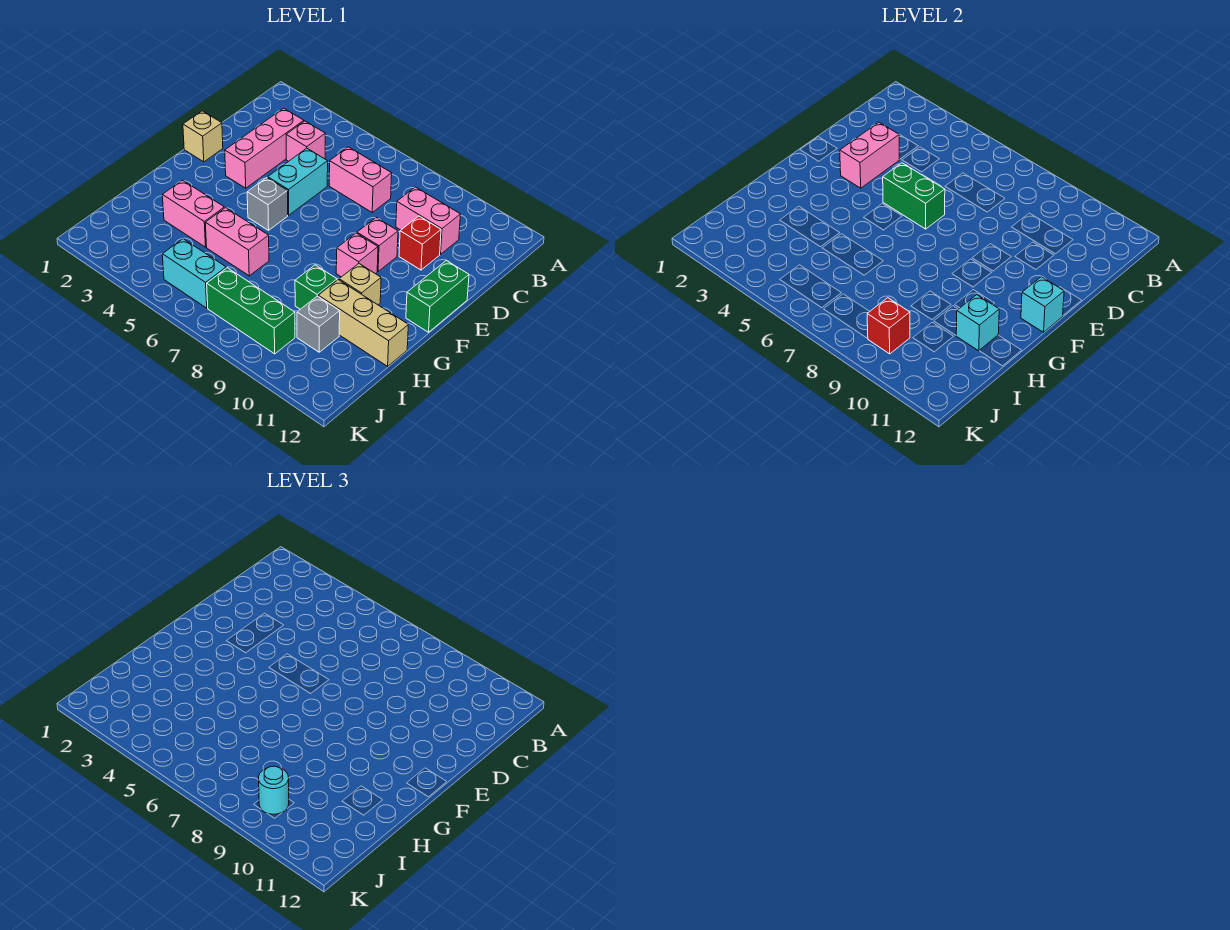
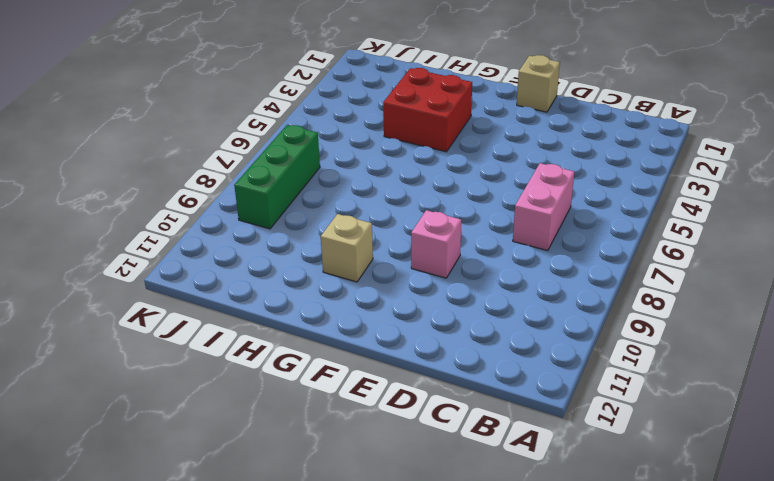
red brick G3:H4 level 1 -> pink brick H3:H4 level 1
none -> pink brick C3:E3 level 1
none -> pink brick C4 level 1
none -> pink brick C9:C10 level 1

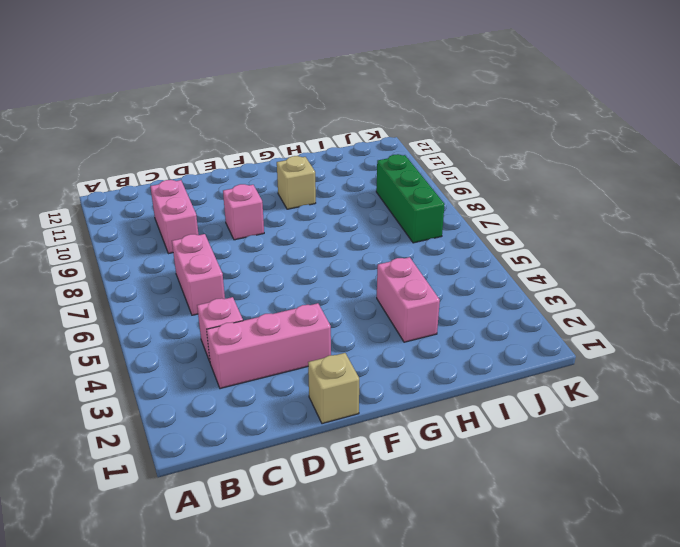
none -> cyan brick D5:E5 level 1
none -> red brick D10 level 1
none -> green brick E12:F12 level 1

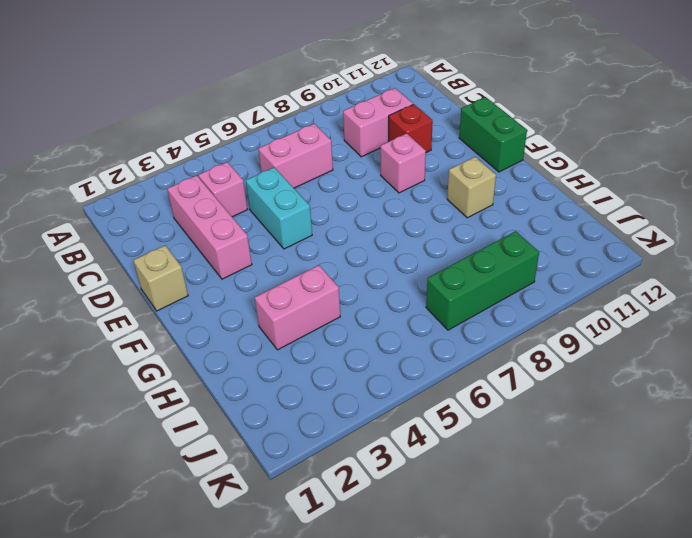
none -> grey brick F5 level 1
none -> pink brick F9 level 1
none -> pink brick H5:H6 level 1

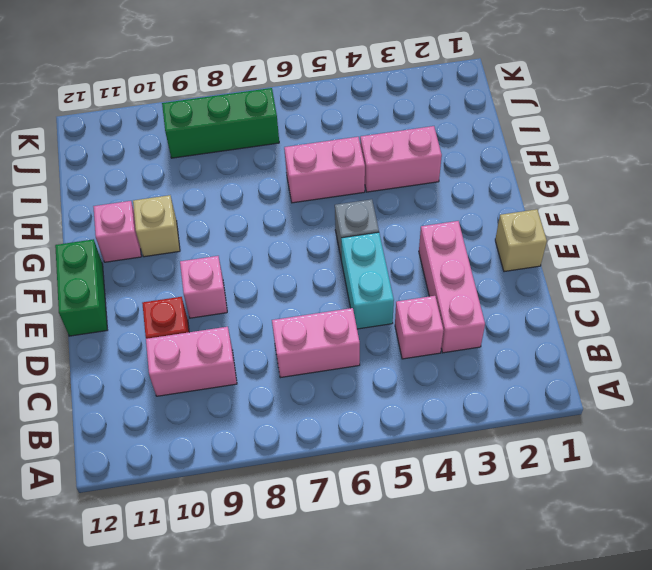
pink brick G11 level 1 -> pink brick F9 level 1
none -> green brick H9 level 1
none -> tan brick H10:H12 level 1
none -> grey brick I10 level 1

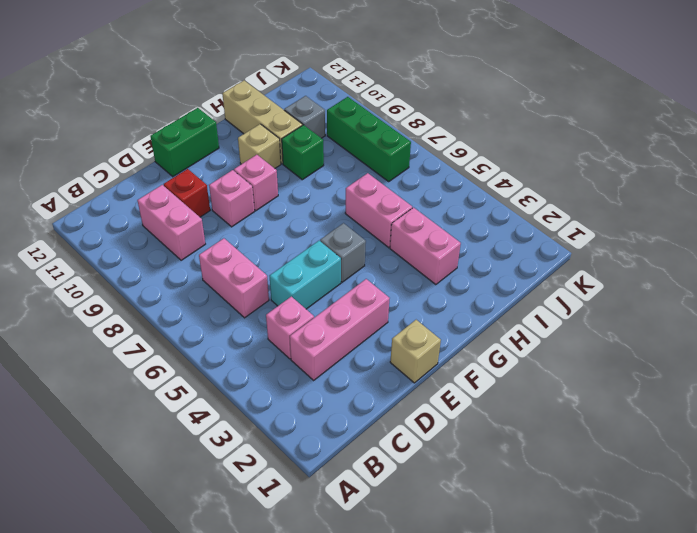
none -> cyan brick J5:J6 level 1
none -> pink brick D3:E3 level 2
none -> green brick E5:E6 level 2

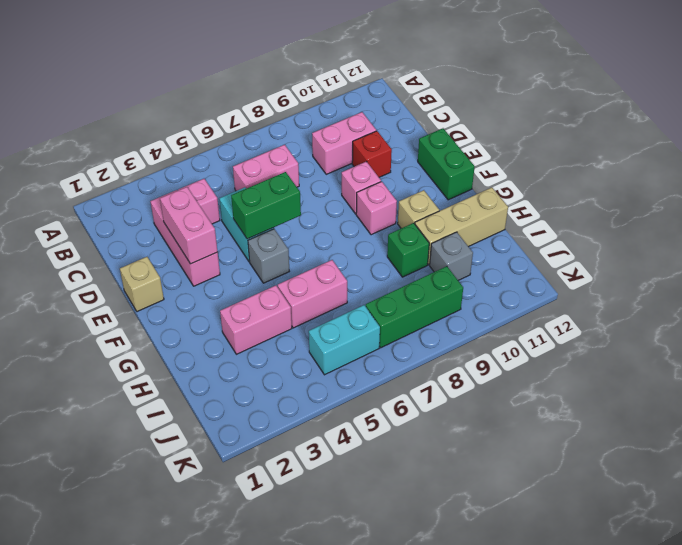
none -> cyan brick F12 level 2
none -> cyan brick H11 level 2
none -> red brick J9 level 2

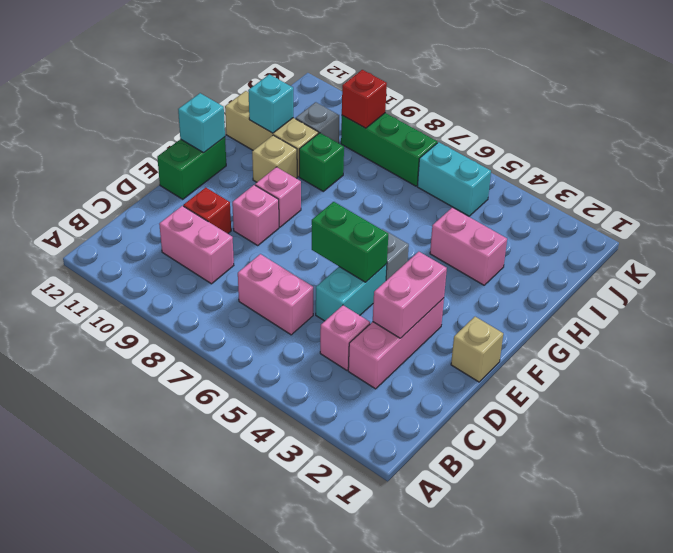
none -> pink brick H5:H6 level 1
none -> cyan round brick J9 level 3

